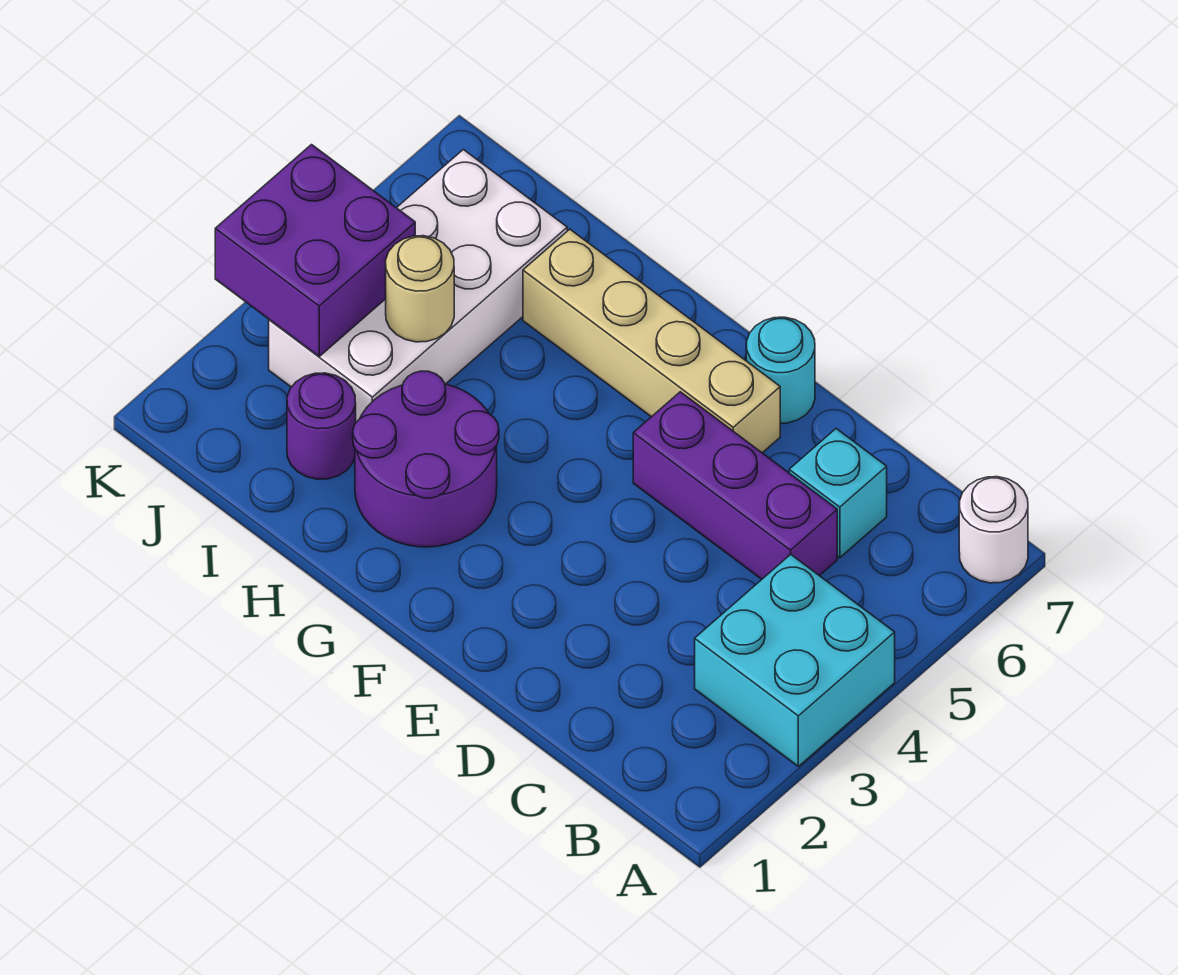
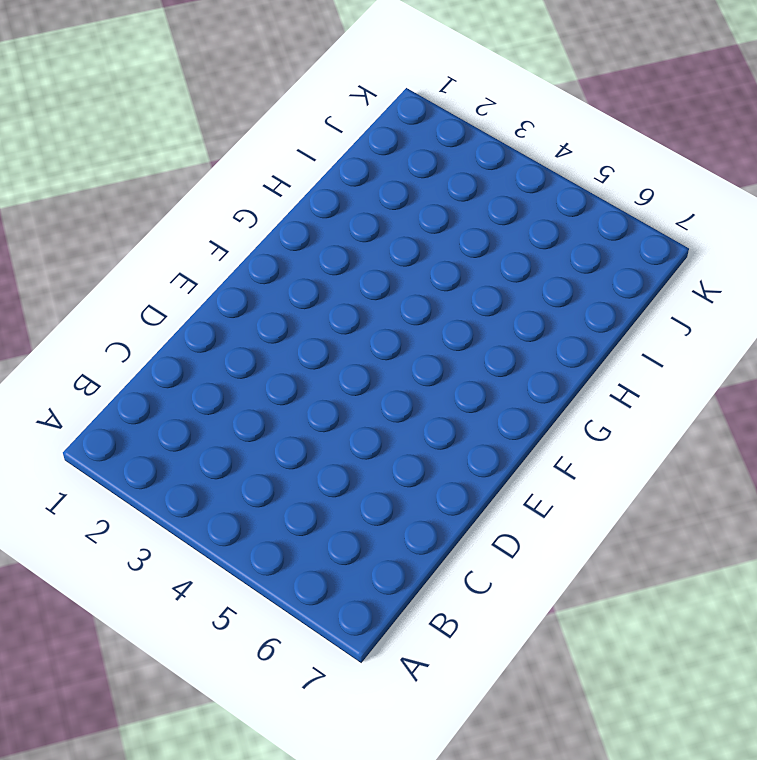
none -> cyan brick A3:B4 level 1
none -> white round brick A7 level 1

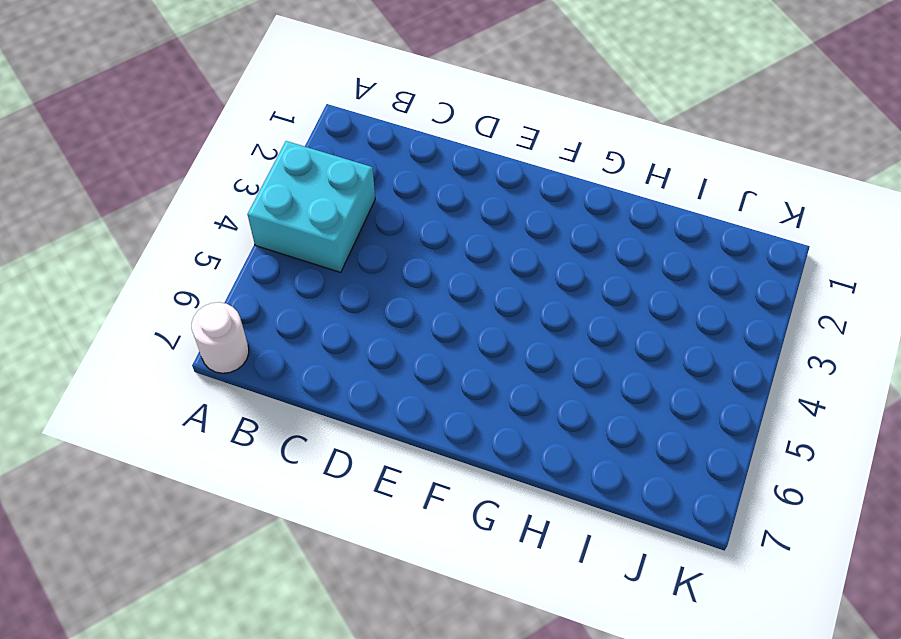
none -> purple brick C5:E5 level 1
none -> cyan brick C6 level 1

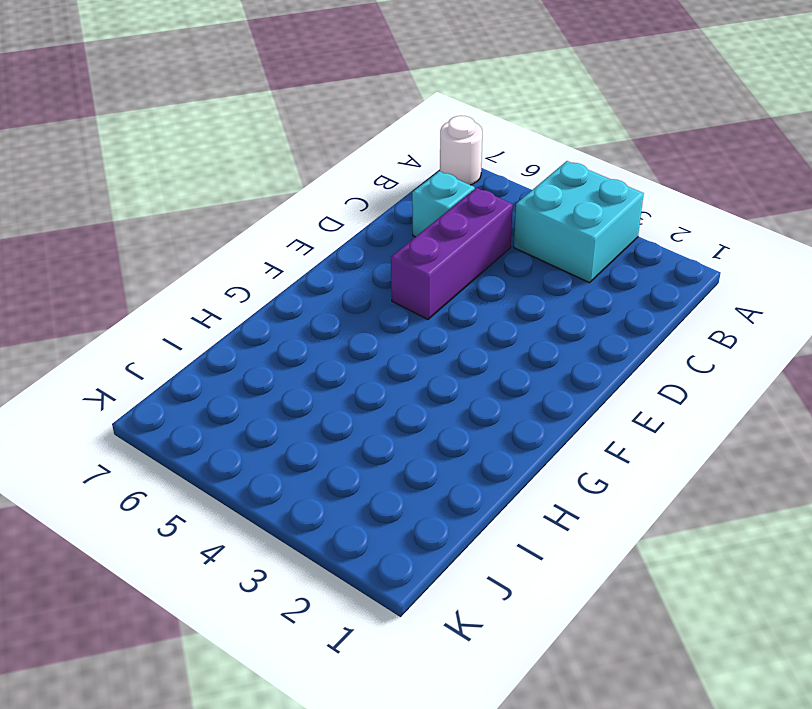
none -> tan brick E6:H6 level 1
none -> cyan round brick E7 level 1

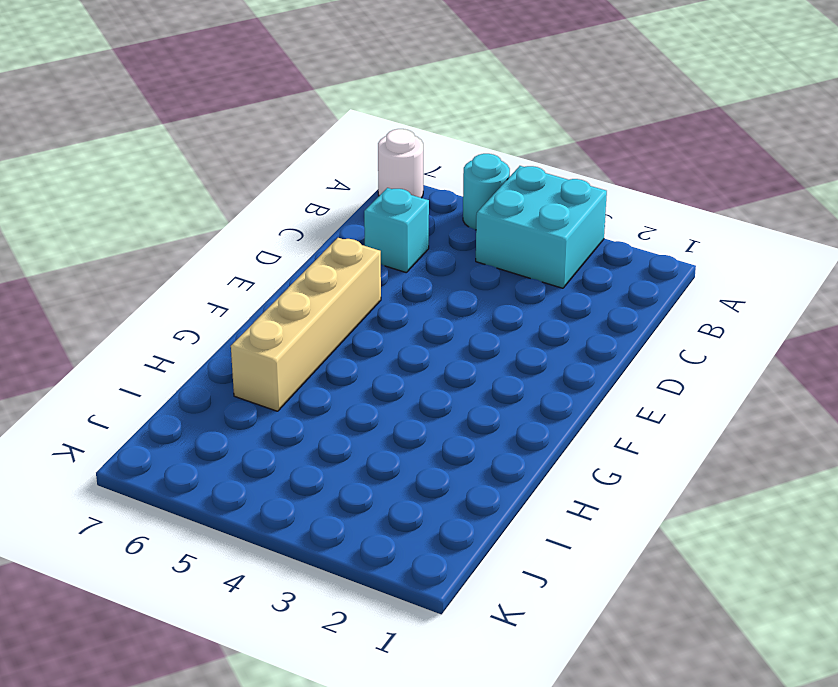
cyan round brick A5 level 1 -> cyan round brick E7 level 1
none -> purple brick C5:E5 level 1
none -> purple round brick G2:H3 level 1

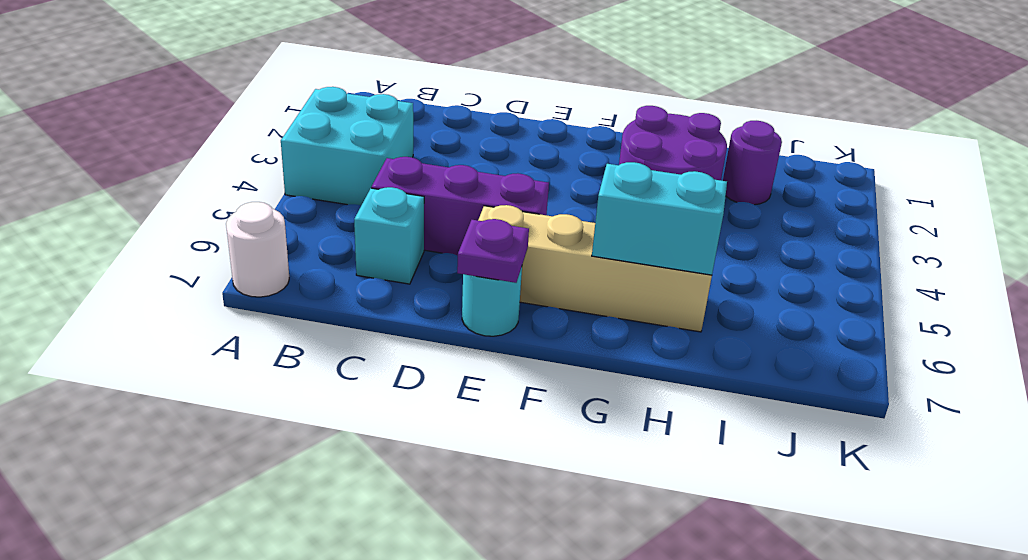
purple plate E7 level 2 -> none
cyan brick G6:H6 level 2 -> none
none -> white brick I3:J6 level 1
none -> tan round brick I4 level 2

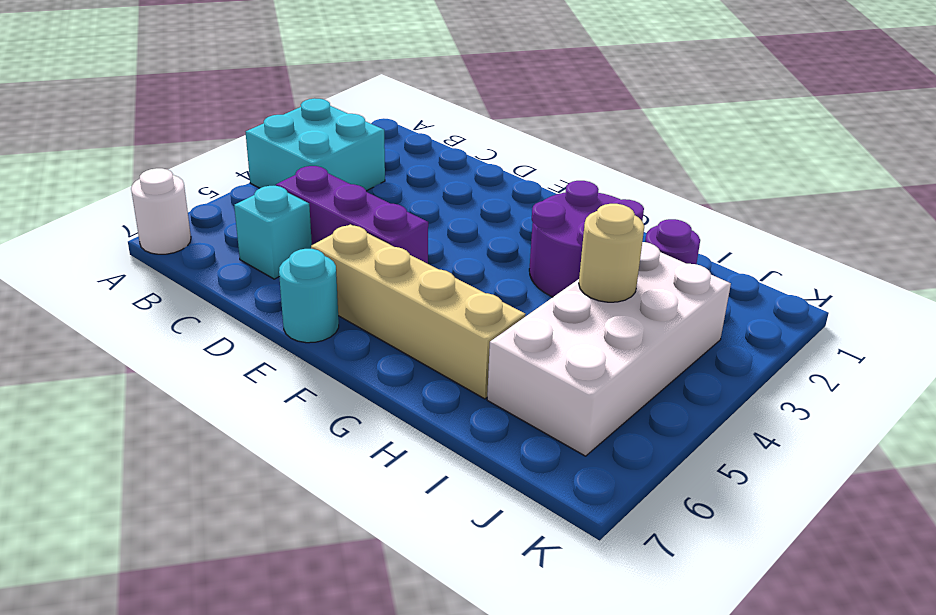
none -> purple brick J3:K4 level 2

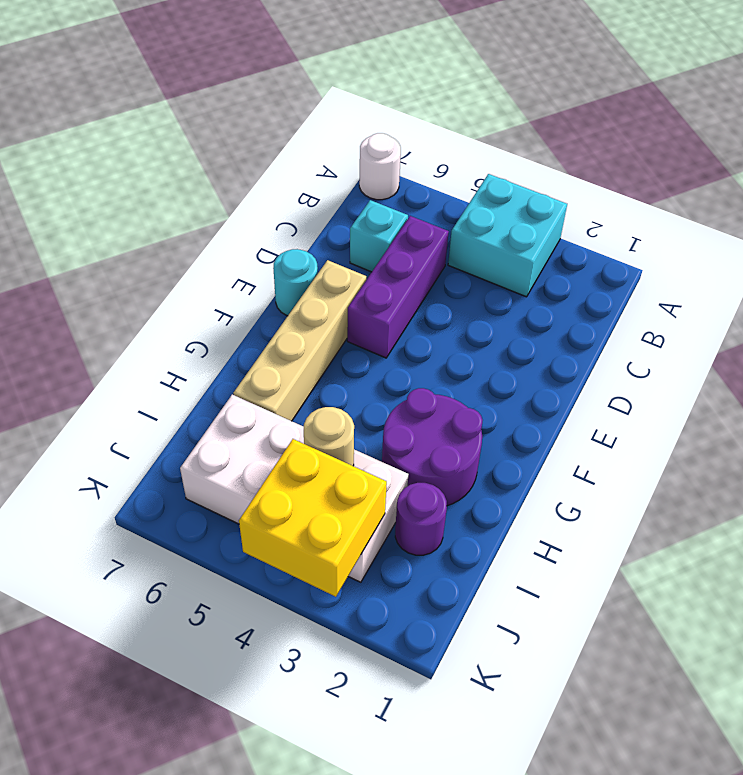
yellow brick J3:K4 level 2 -> purple brick J3:K4 level 2

